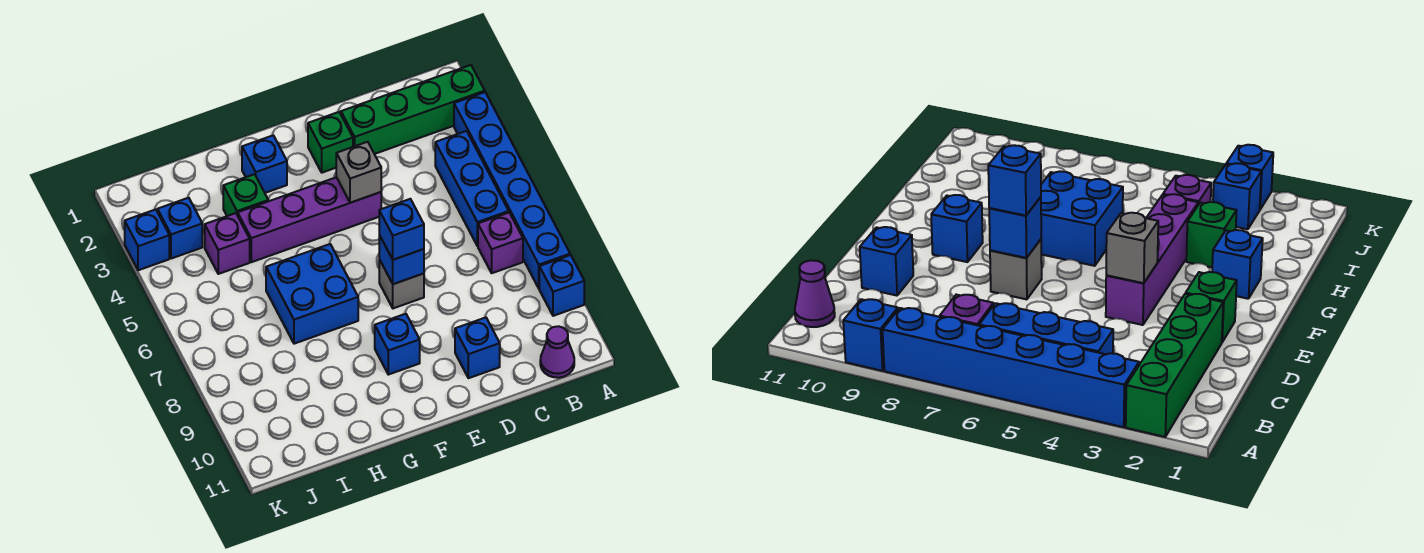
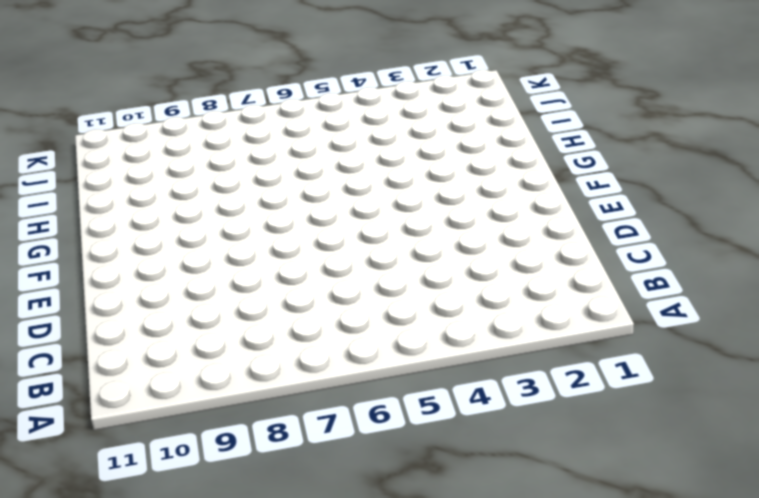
none -> green brick A2:D2 level 1
none -> blue brick A3:A8 level 1
none -> blue brick A9 level 1

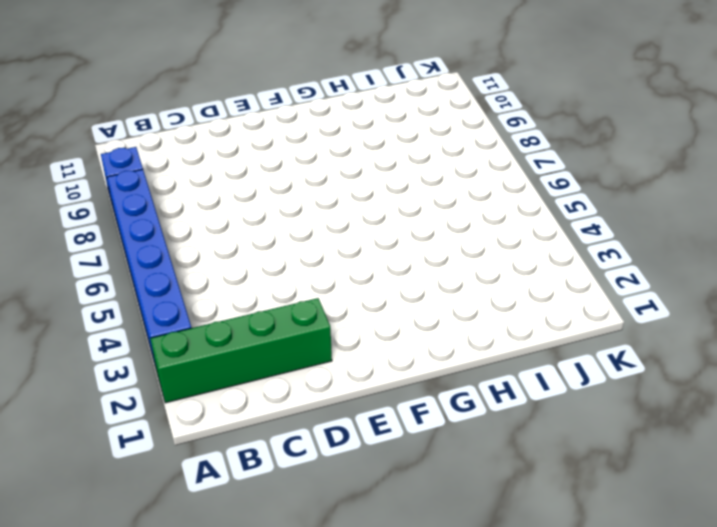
none -> blue brick B4:B6 level 1
none -> purple brick B7 level 1
none -> purple cone B11 level 1

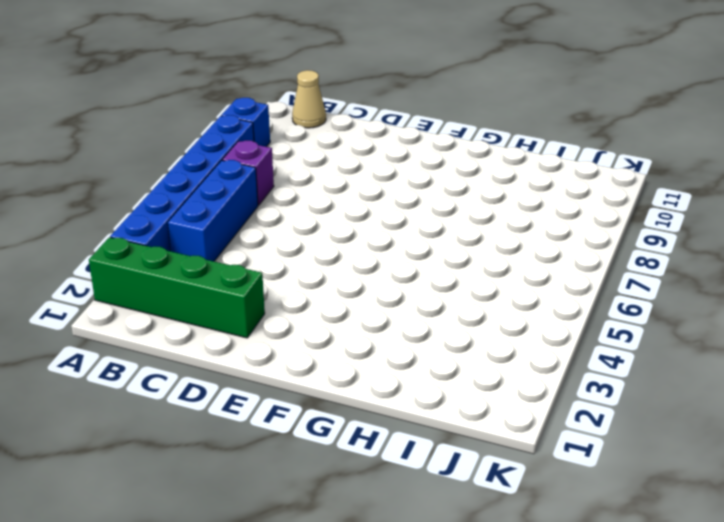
tan cone B11 level 1 -> purple cone B11 level 1
none -> blue brick D10 level 1
none -> green brick E2 level 1
none -> purple brick E4:H4 level 1

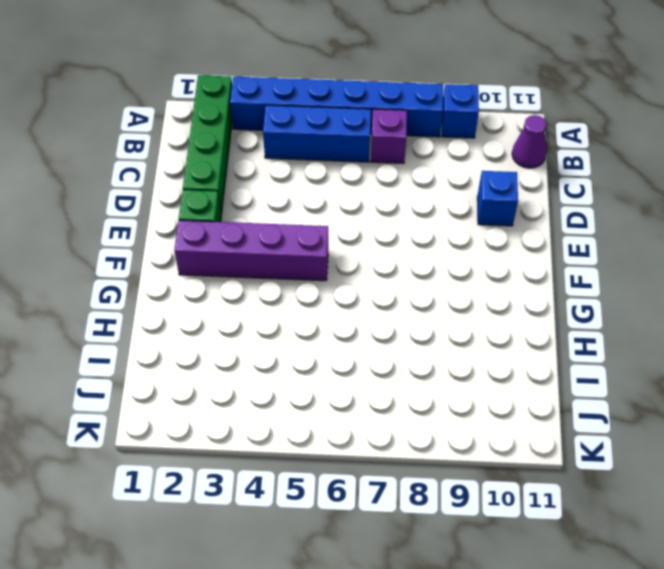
purple brick F2:F5 level 1 -> purple brick E4:H4 level 1
none -> grey brick E7 level 1
none -> blue brick F9 level 1
none -> blue brick G2 level 1

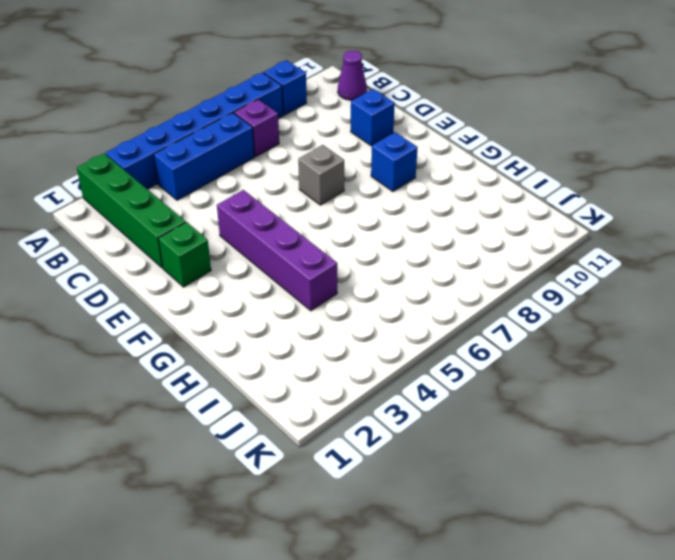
none -> blue brick G2 level 1
none -> blue brick G6:H7 level 1
none -> green brick H3 level 1

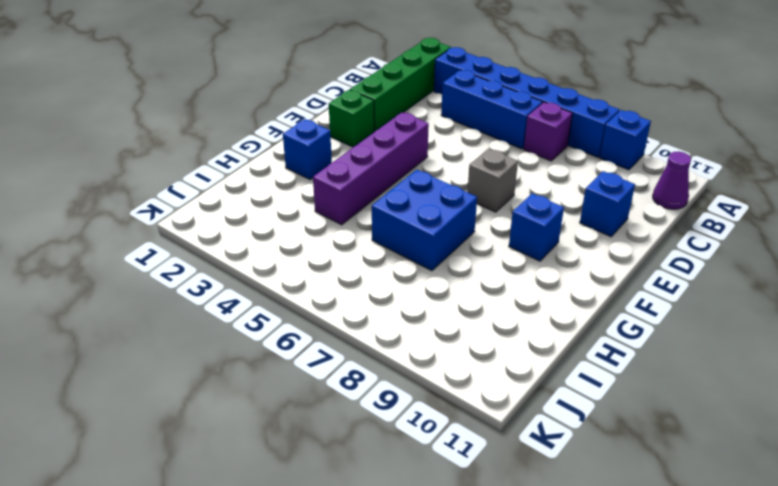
none -> green brick H3 level 1
none -> purple brick I4 level 1
none -> blue brick J3 level 1

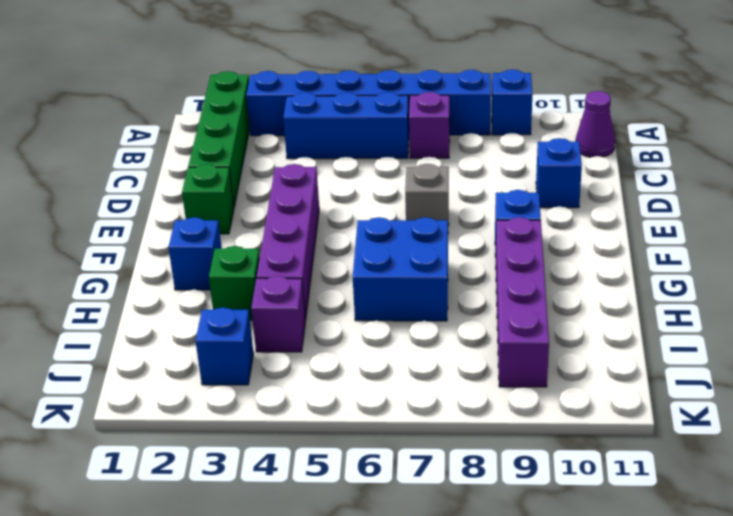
purple brick G9:J9 level 1 -> none
none -> blue brick K3 level 1
none -> grey brick E4 level 2
none -> blue brick E7 level 2

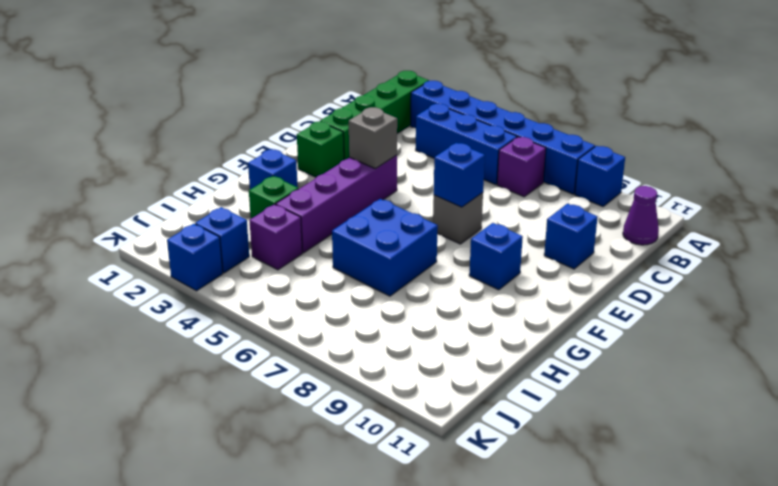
none -> blue brick E7 level 3

